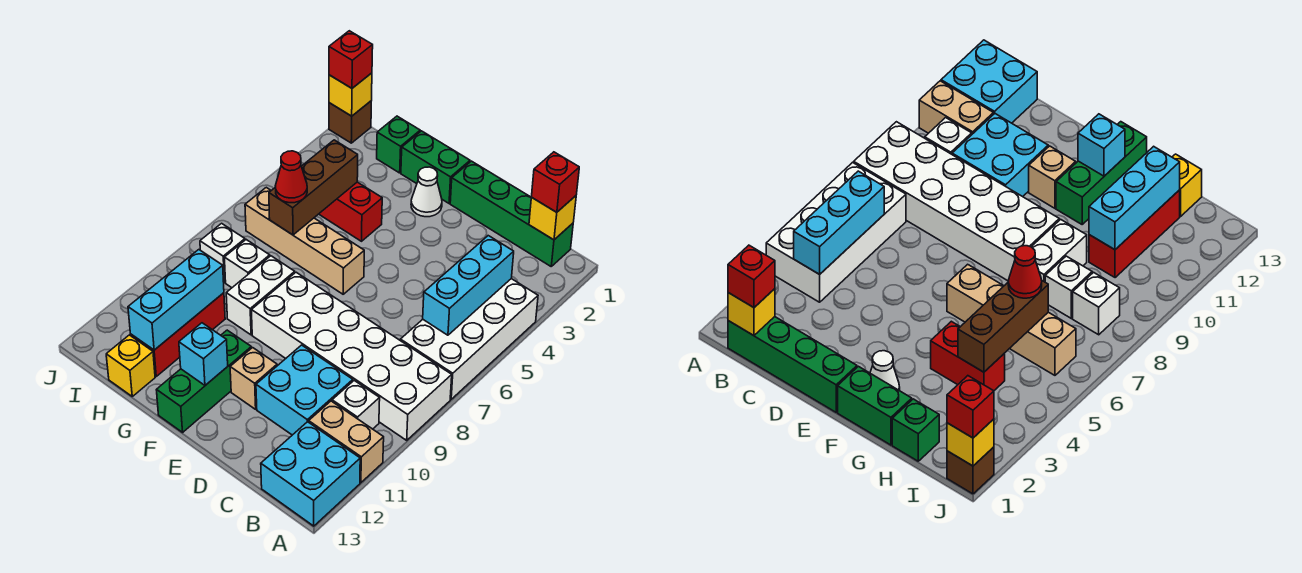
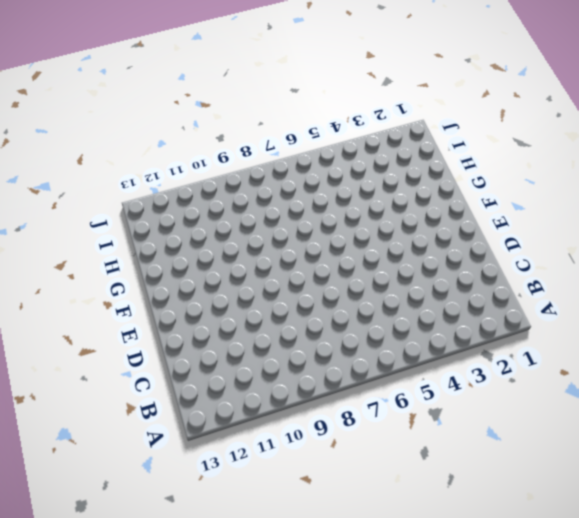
none -> white brick A4:B7 level 1
none -> white brick A8:F9 level 1
none -> tan brick A11:B11 level 1

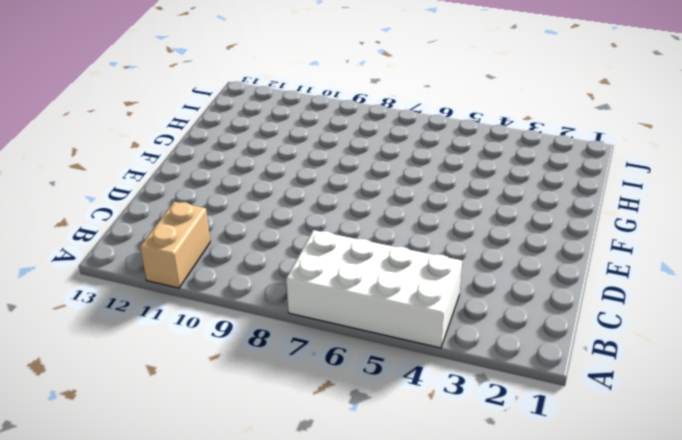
none -> white brick A8:F9 level 1
none -> cyan brick A12:B13 level 1
none -> green brick B1:E1 level 1

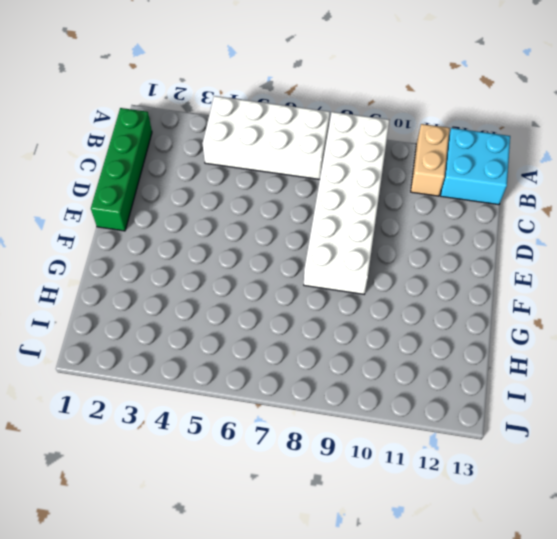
none -> white brick B10 level 1
none -> cyan brick C10:D11 level 1
none -> tan brick E11 level 1

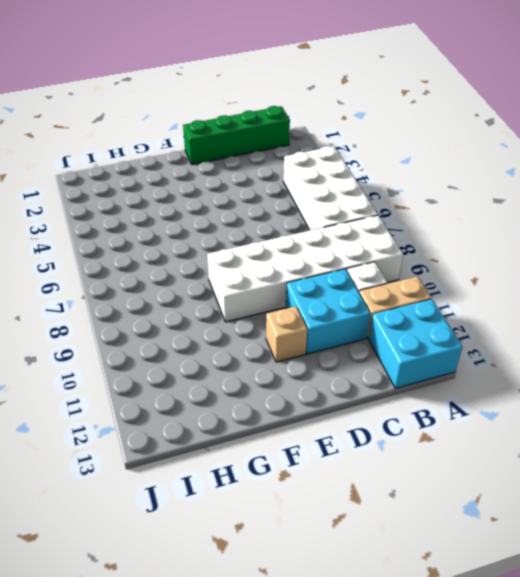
none -> green brick F1:G1 level 1
none -> white cone F2 level 1
none -> tan brick F6:I6 level 1

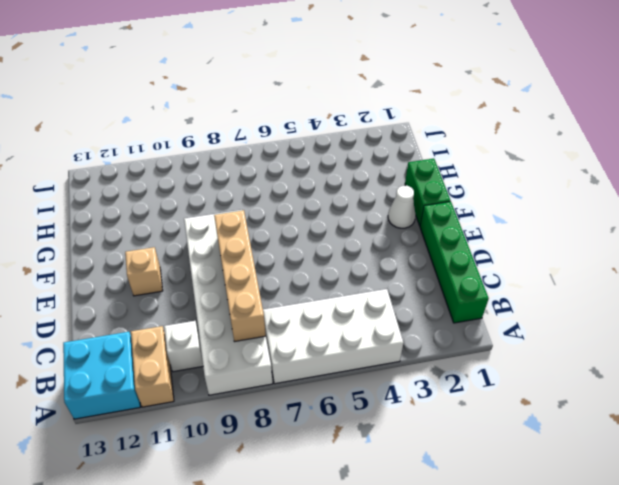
tan brick B8:E8 level 2 -> tan brick F6:I6 level 1
none -> cyan brick C10:D11 level 1
none -> green brick F11:F13 level 1
none -> red brick G4:H4 level 1

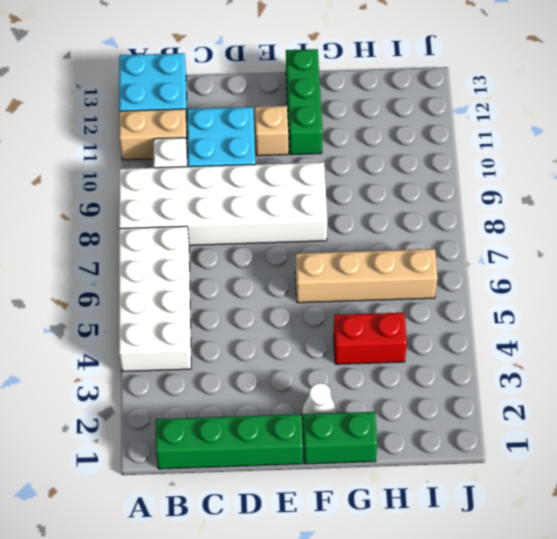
none -> white brick G8:G9 level 1
none -> green brick H1 level 1
none -> white brick H8 level 1

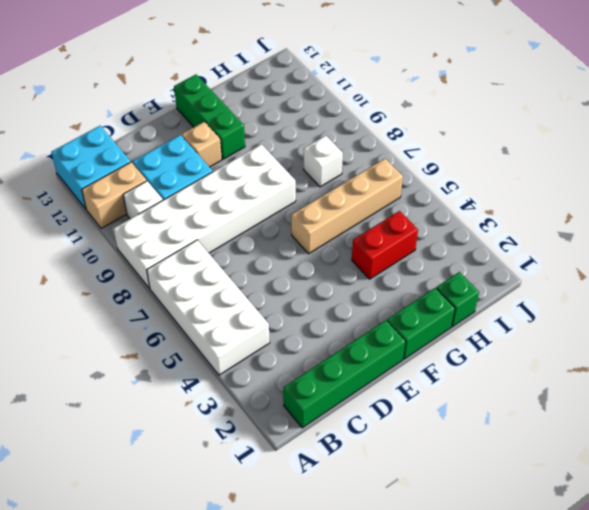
none -> white cone F2 level 1
none -> white brick G8:G9 level 1
none -> red brick H10:H12 level 1

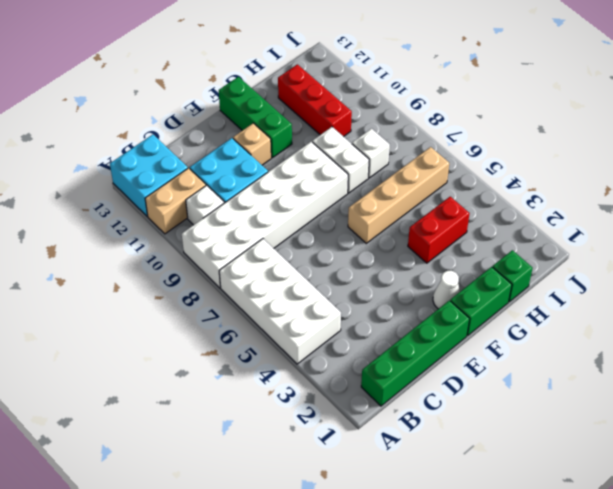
none -> yellow brick H13 level 1
none -> white brick I8 level 1
none -> brown brick J1 level 1

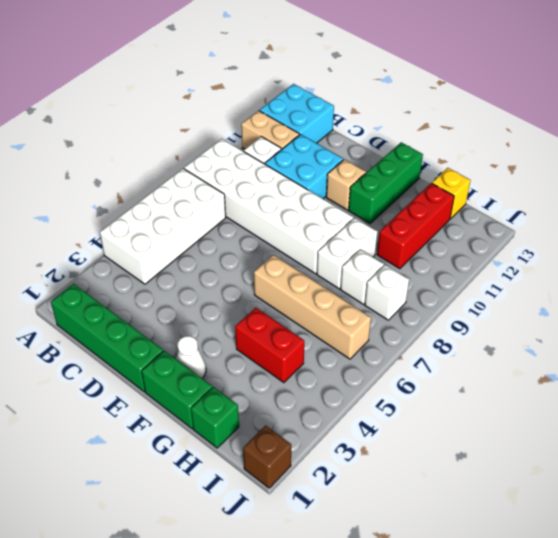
none -> yellow brick B1 level 2
none -> cyan brick B4:B6 level 2
none -> cyan brick F12 level 2

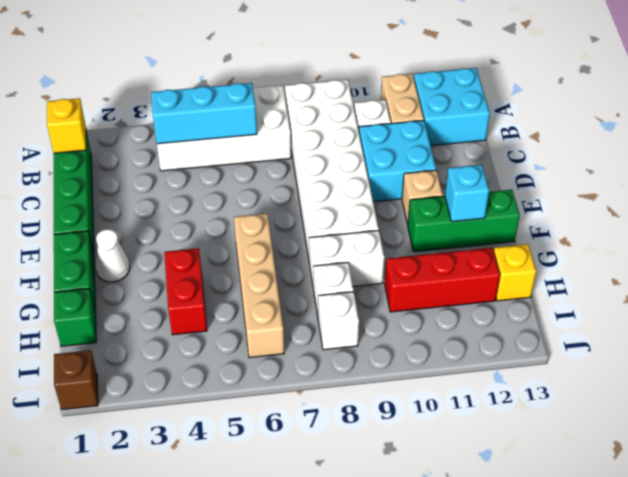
none -> brown brick H4:H6 level 2
none -> cyan brick H10:H12 level 2
none -> yellow brick J1 level 2

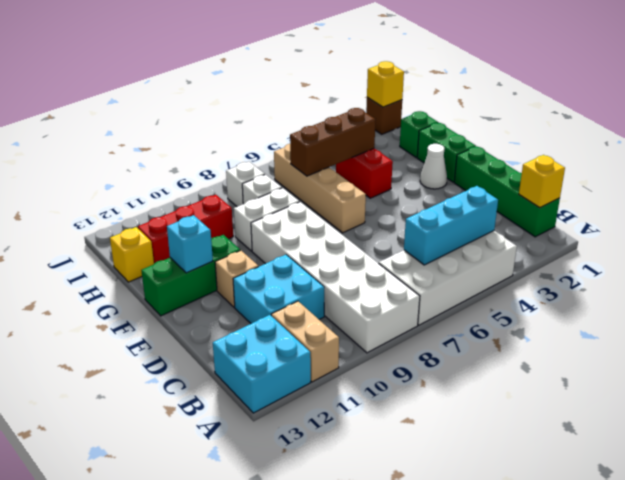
none -> white brick B10 level 1
none -> cyan brick H10:H12 level 2
none -> red brick B1 level 3

